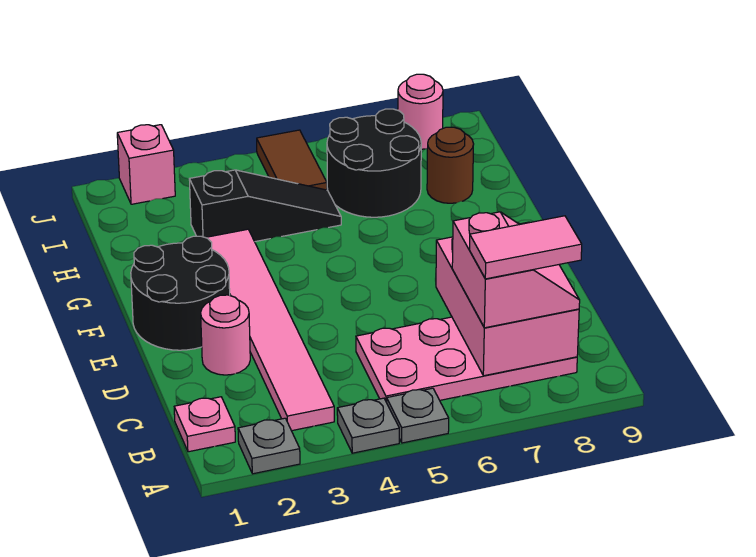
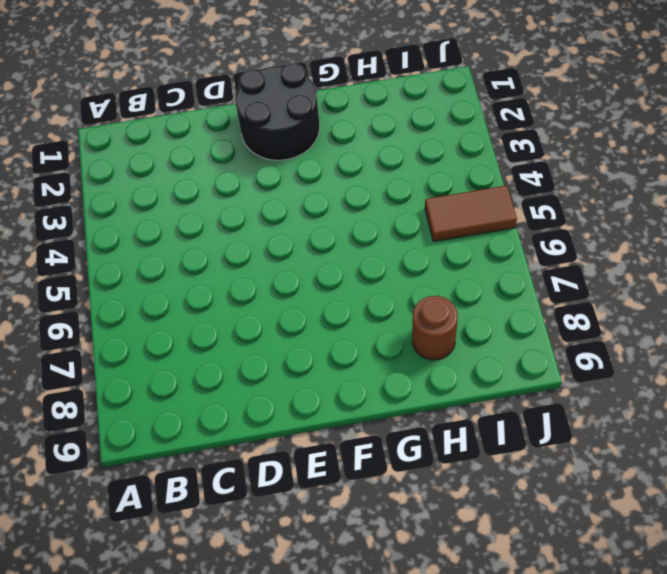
none -> grey plate A2 level 1
none -> grey plate A4 level 1
none -> grey plate A5 level 1

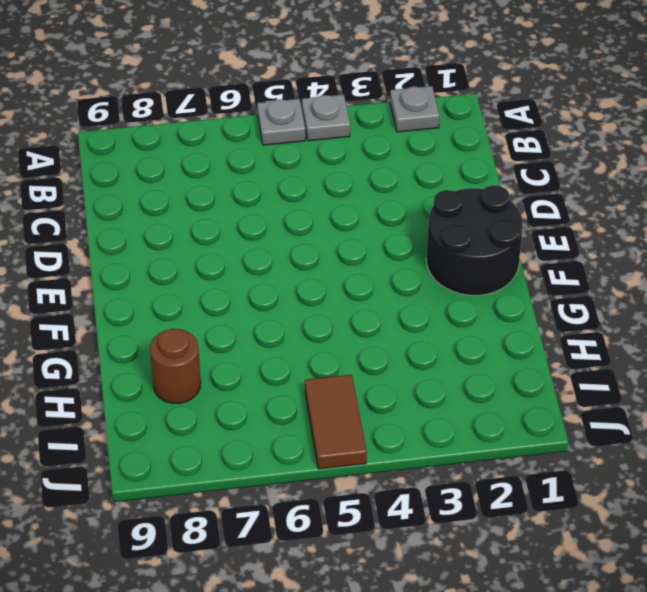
none -> pink plate B1 level 1
none -> pink tile B3:G3 level 1
none -> pink plate B5:C8 level 1

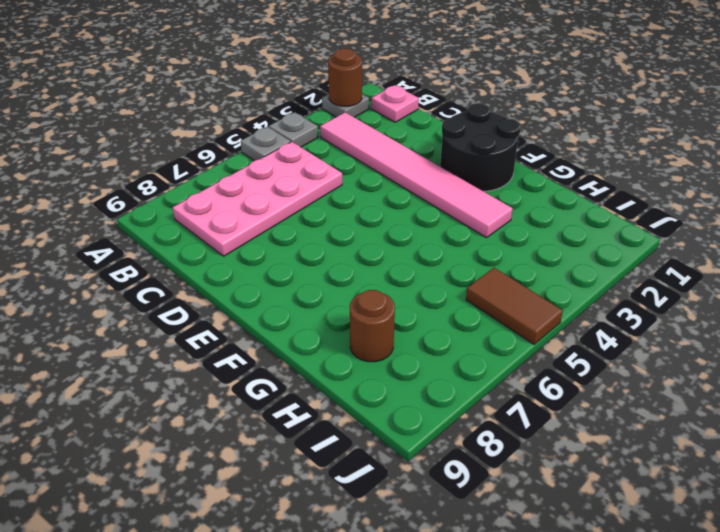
brown round brick A2 level 2 -> none
none -> pink round brick D2 level 1
none -> black slope H3:H5 level 1 top 3
none -> black round brick H6:I7 level 1

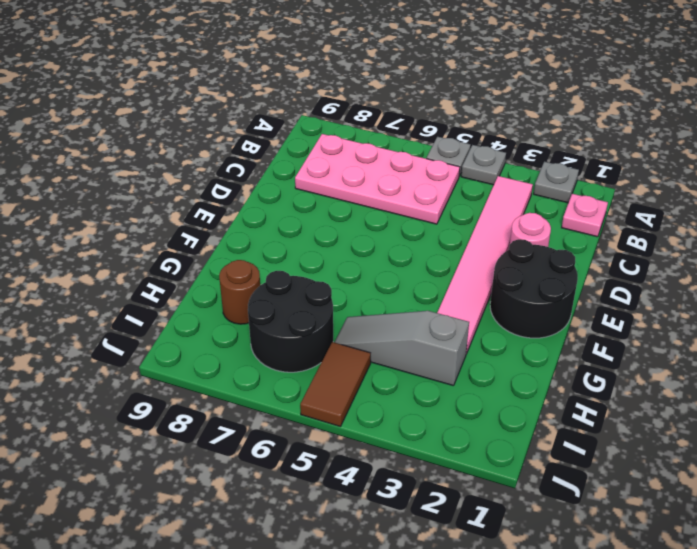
grey slope H3:H5 level 1 top 3 -> black slope H3:H5 level 1 top 3
none -> pink brick J2 level 1
none -> pink round brick J8 level 1
none -> pink brick B7:D8 level 2

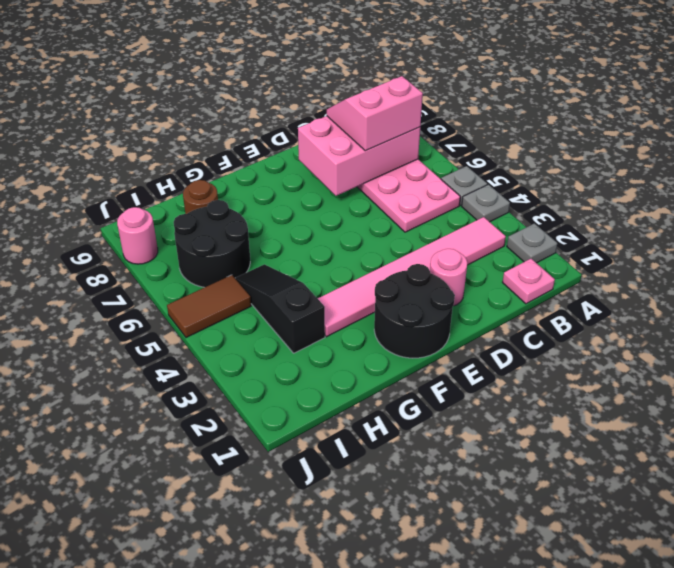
none -> pink brick J2 level 1
none -> pink tile B7:B8 level 4

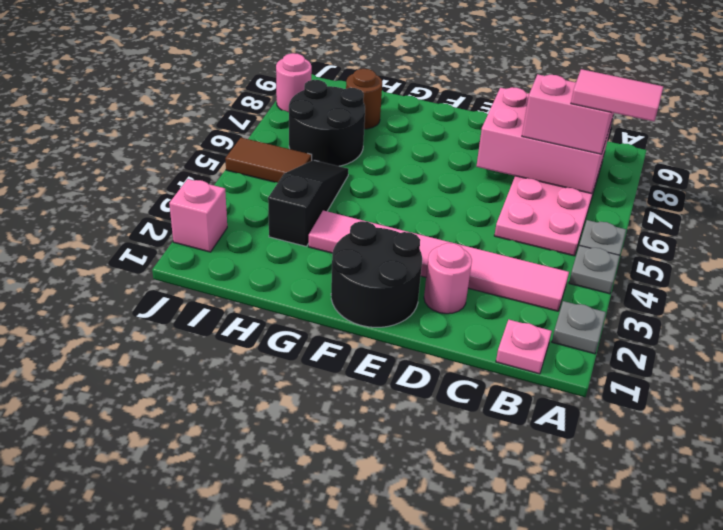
pink tile A7:B7 level 4 -> pink tile B7:B8 level 4

